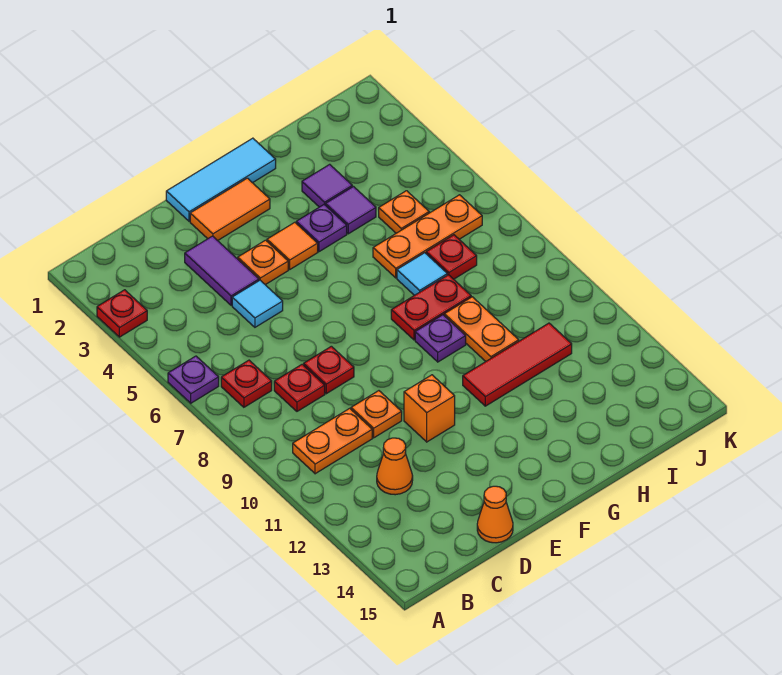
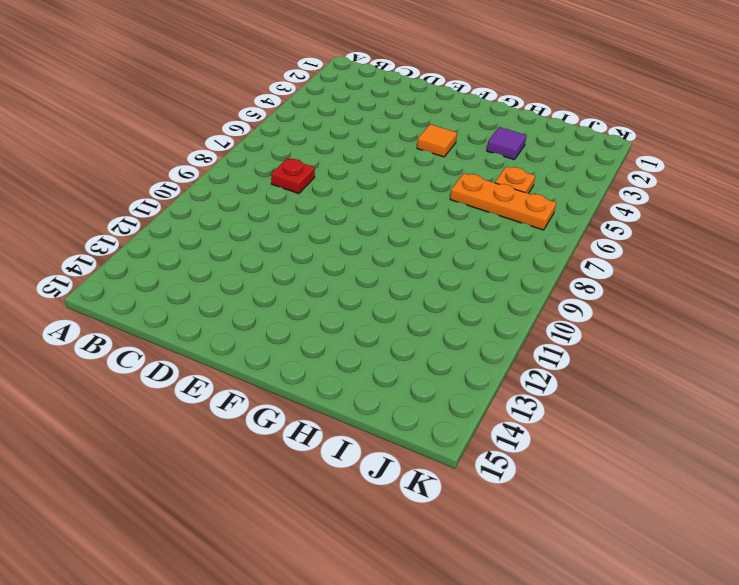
none -> red plate A3 level 1
none -> purple plate A6 level 1
none -> red plate B7 level 1

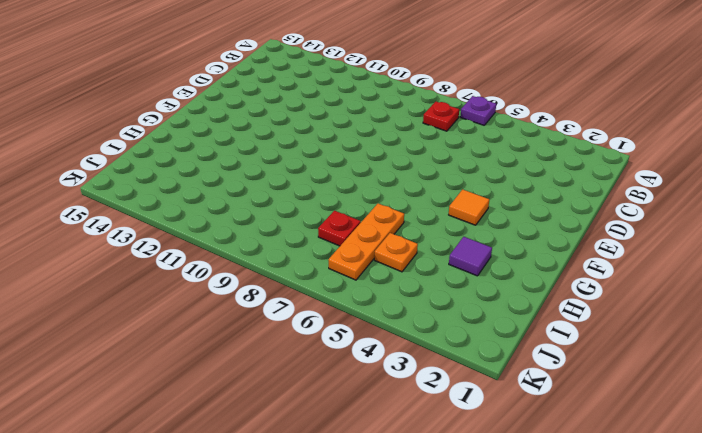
none -> red plate A3 level 1
none -> orange plate B10:C10 level 1
none -> red plate C8 level 1

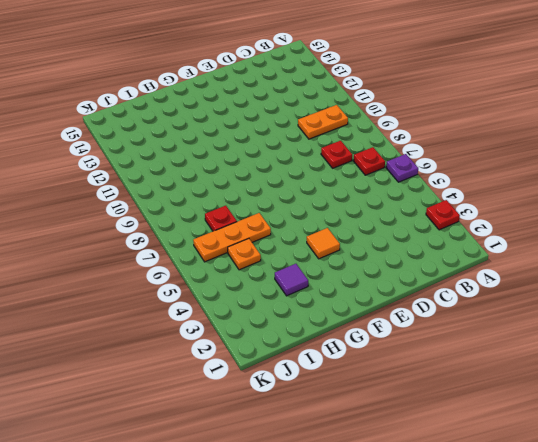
none -> orange cone C12 level 1
none -> purple tile D3:D4 level 1
none -> cyan tile D5 level 1

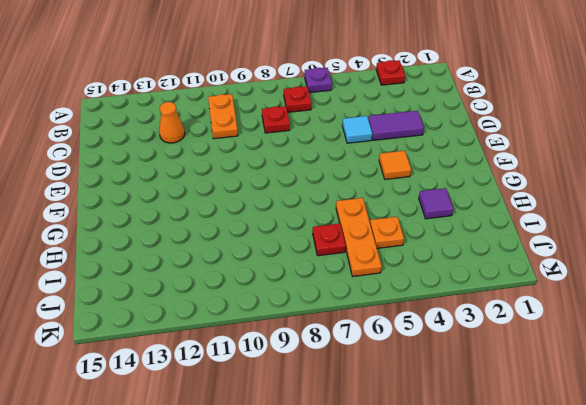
none -> red plate D8 level 1
none -> orange plate D10 level 1
none -> orange cone D15 level 1

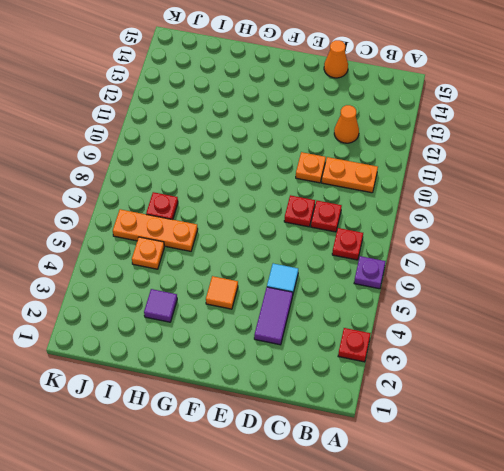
none -> cyan tile E1:G1 level 1
none -> orange tile E2:F2 level 1
none -> orange plate E4 level 1

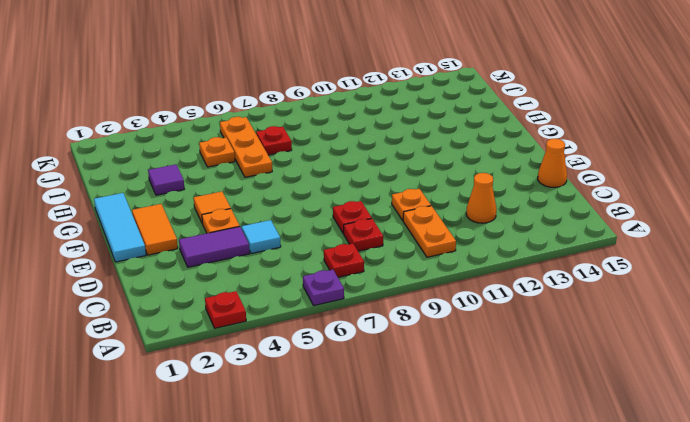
none -> orange brick E11 level 1
none -> purple plate G4 level 1
none -> red plate G8:H8 level 1

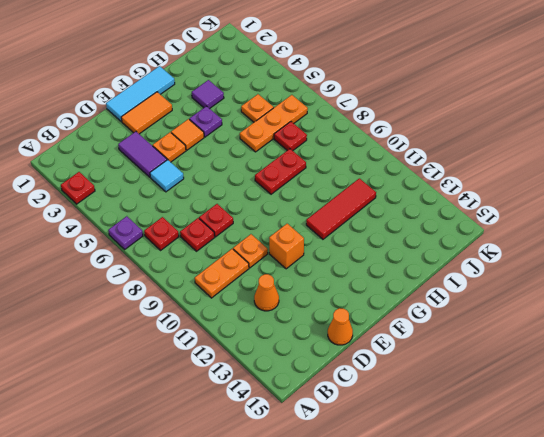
none -> purple plate G9 level 1
none -> purple tile H4 level 1
none -> cyan tile H7 level 1

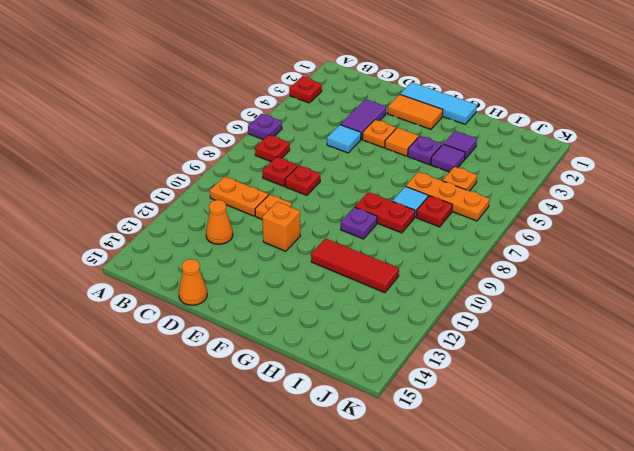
none -> orange plate H9:H10 level 1

